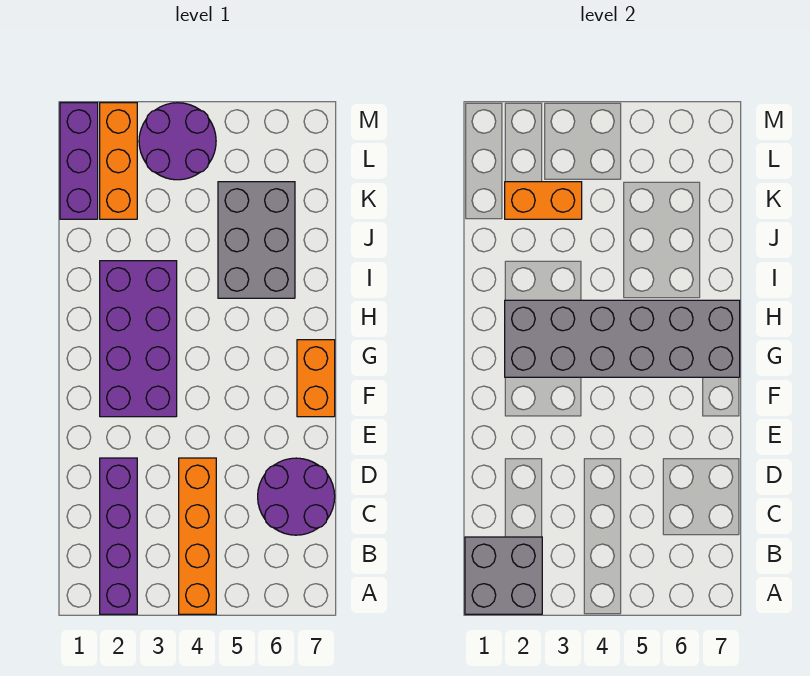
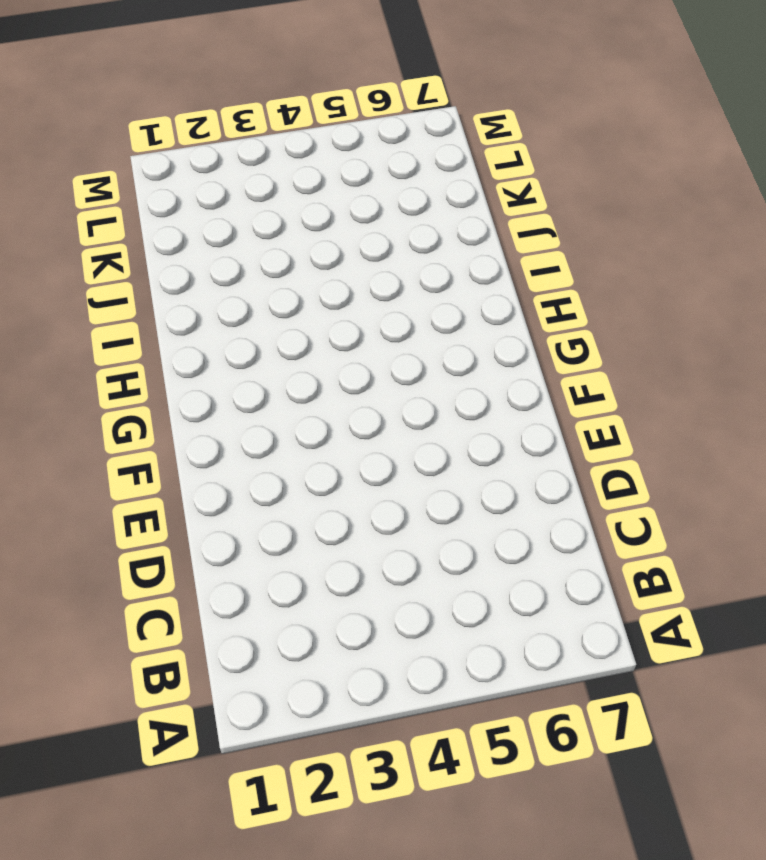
none -> purple brick A2:D2 level 1
none -> orange brick A4:D4 level 1
none -> purple round brick C6:D7 level 1

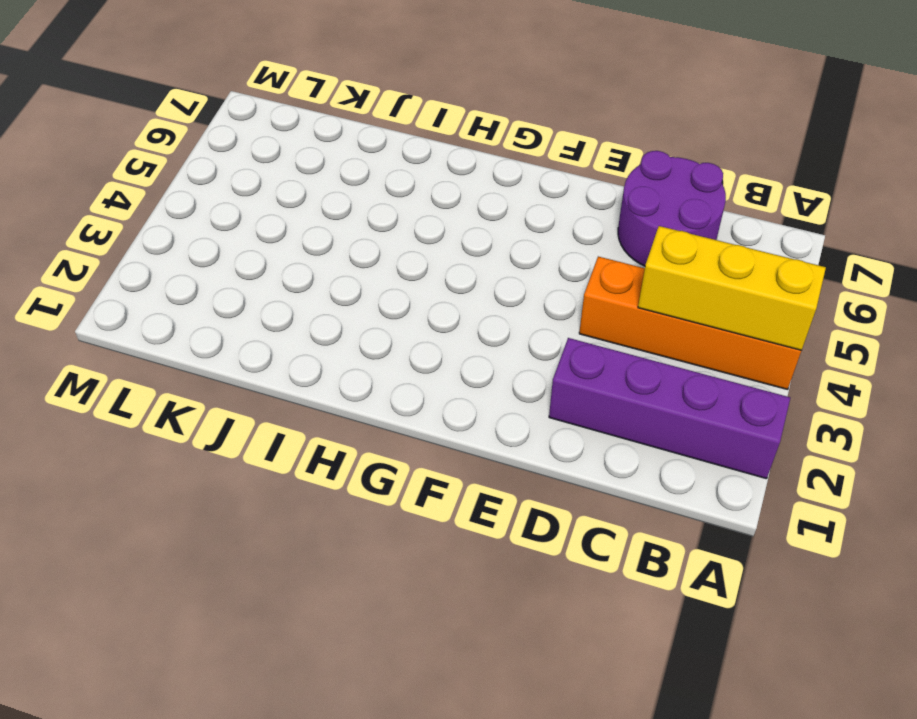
yellow brick A4:C4 level 2 -> none
none -> purple brick F2:I3 level 1
none -> orange brick F7:G7 level 1
none -> grey brick I5:K6 level 1

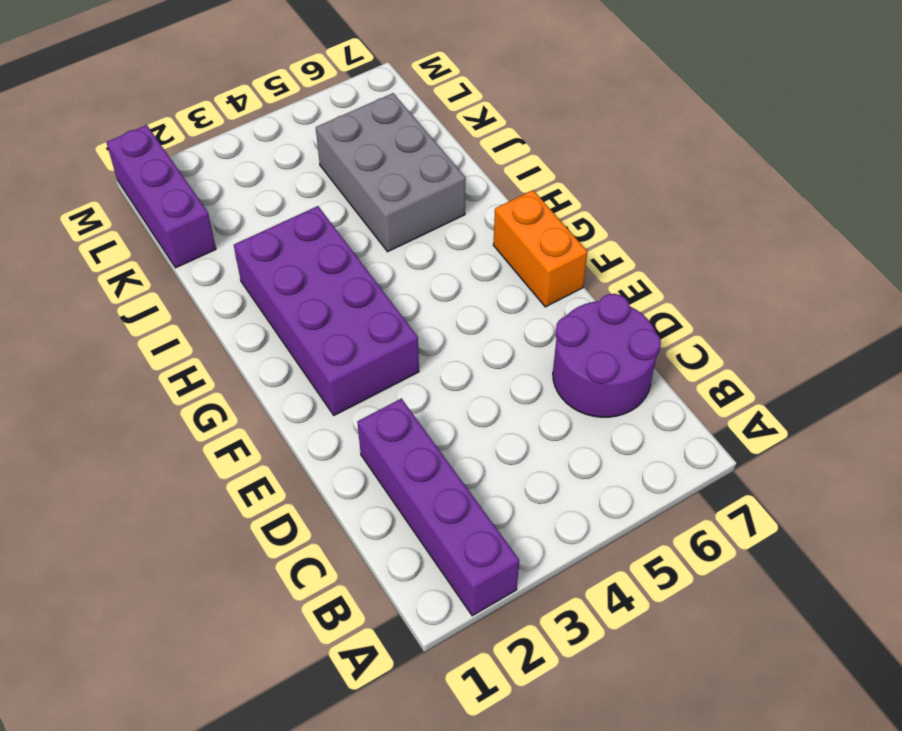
none -> orange brick A4:D4 level 1
none -> orange brick K2:M2 level 1
none -> purple round brick L3:M4 level 1

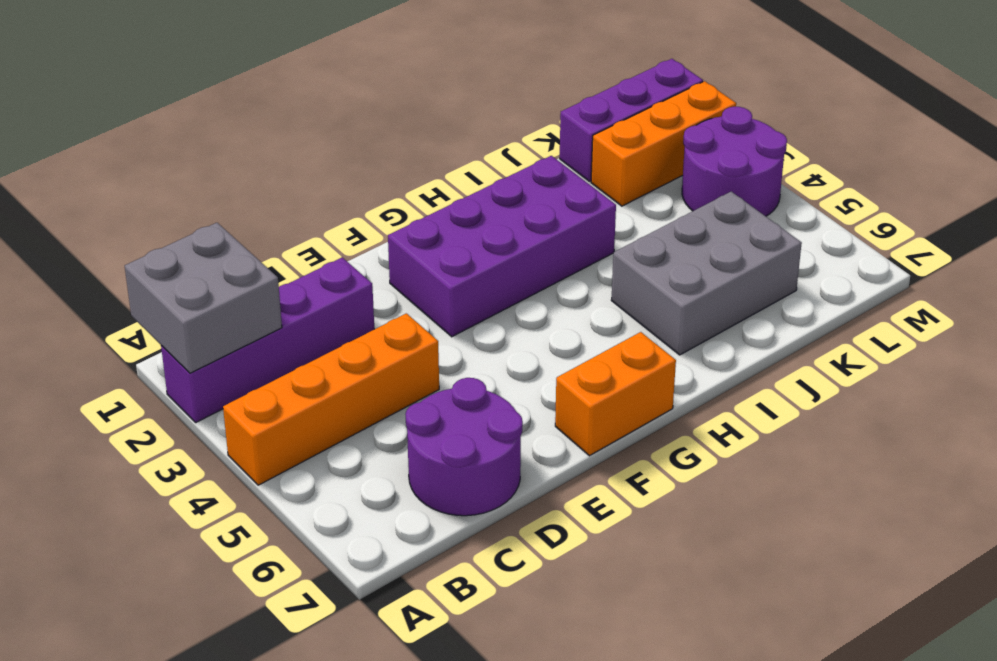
none -> grey brick G2:H7 level 2
none -> orange brick K2:K3 level 2

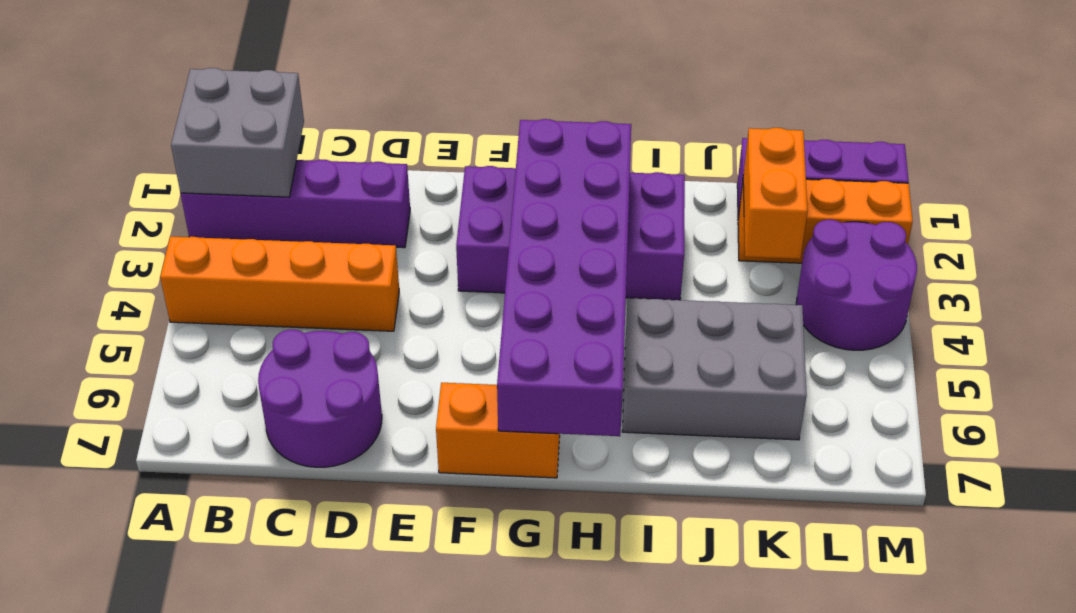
purple brick G2:H7 level 2 -> grey brick G2:H7 level 2

